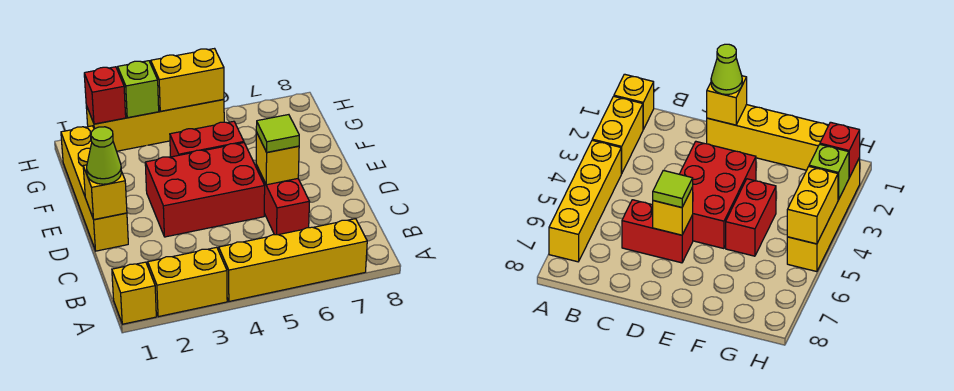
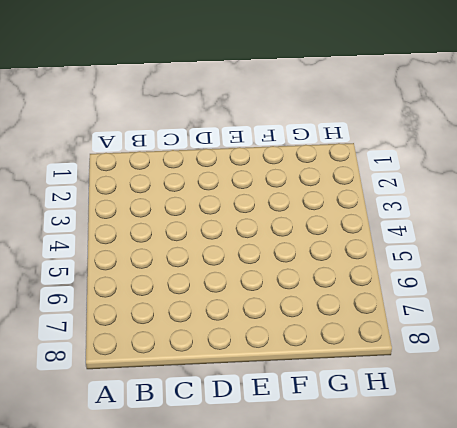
none -> yellow brick A1 level 1
none -> yellow brick A2:A3 level 1
none -> yellow brick A4:A7 level 1

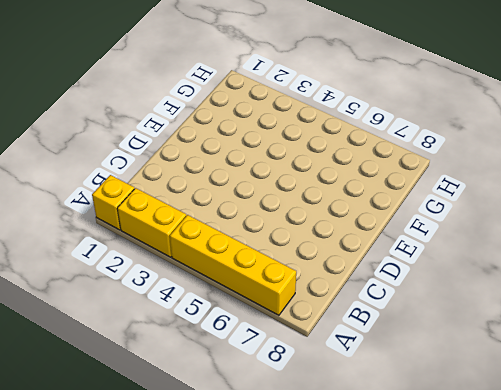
none -> red brick C6:D6 level 1
none -> yellow brick D1:G1 level 1
none -> red brick D3:E5 level 1

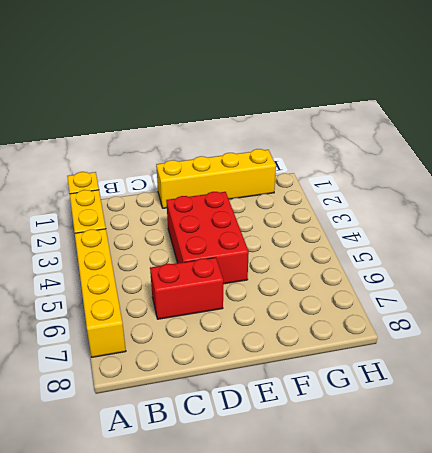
none -> red brick F4:F5 level 1
none -> yellow brick H2:H5 level 1
none -> yellow brick D1 level 2

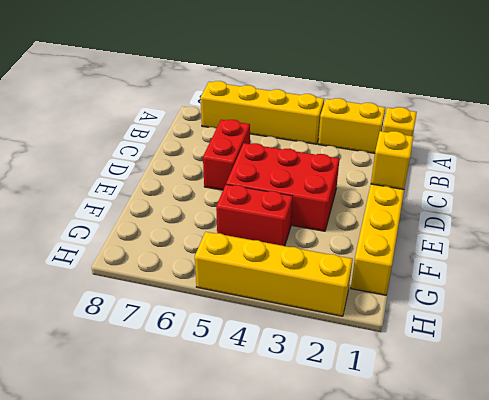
none -> yellow brick D6 level 2
none -> red brick H2 level 2
none -> lime brick H3 level 2

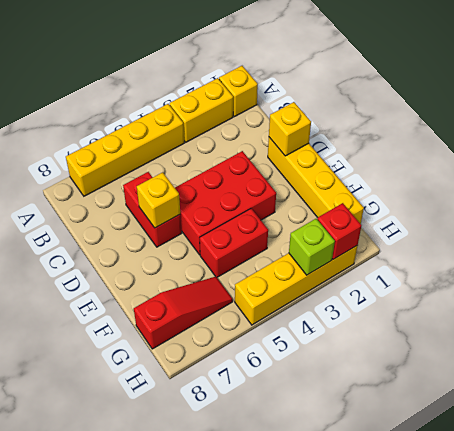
red slope G6:G8 level 1 top 8 -> none
none -> yellow brick H4:H5 level 2
none -> lime cone D1 level 3
none -> lime tile D6 level 3

